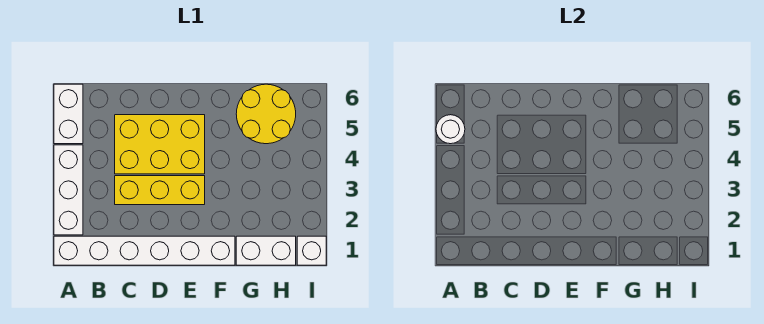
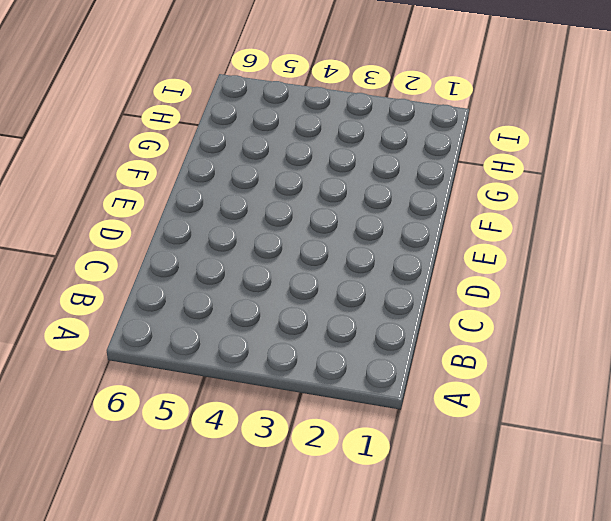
none -> white brick A1:F1 level 1
none -> white brick A2:A4 level 1

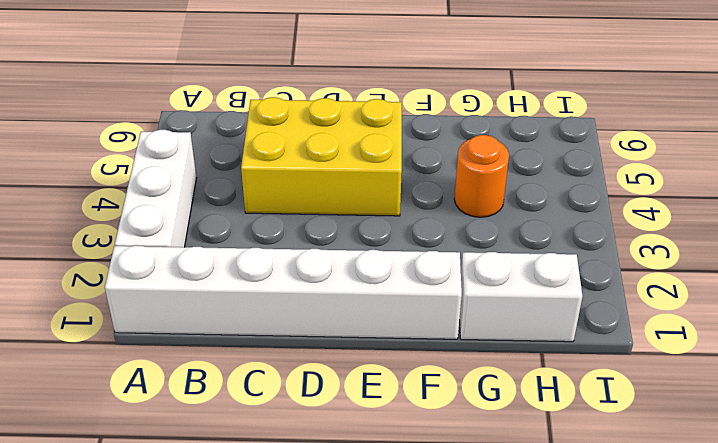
orange round brick G4 level 1 -> none
none -> white brick A5:A6 level 1
none -> yellow brick C3:E3 level 1

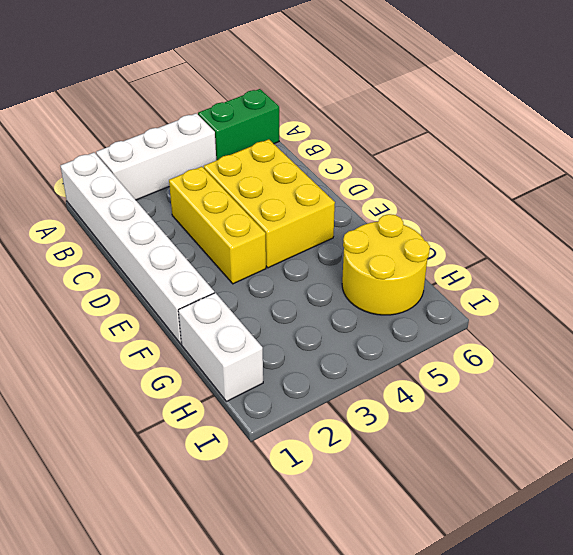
green brick A5:A6 level 1 -> white brick A5:A6 level 1
none -> white brick I1 level 1
none -> white round brick A5 level 2

